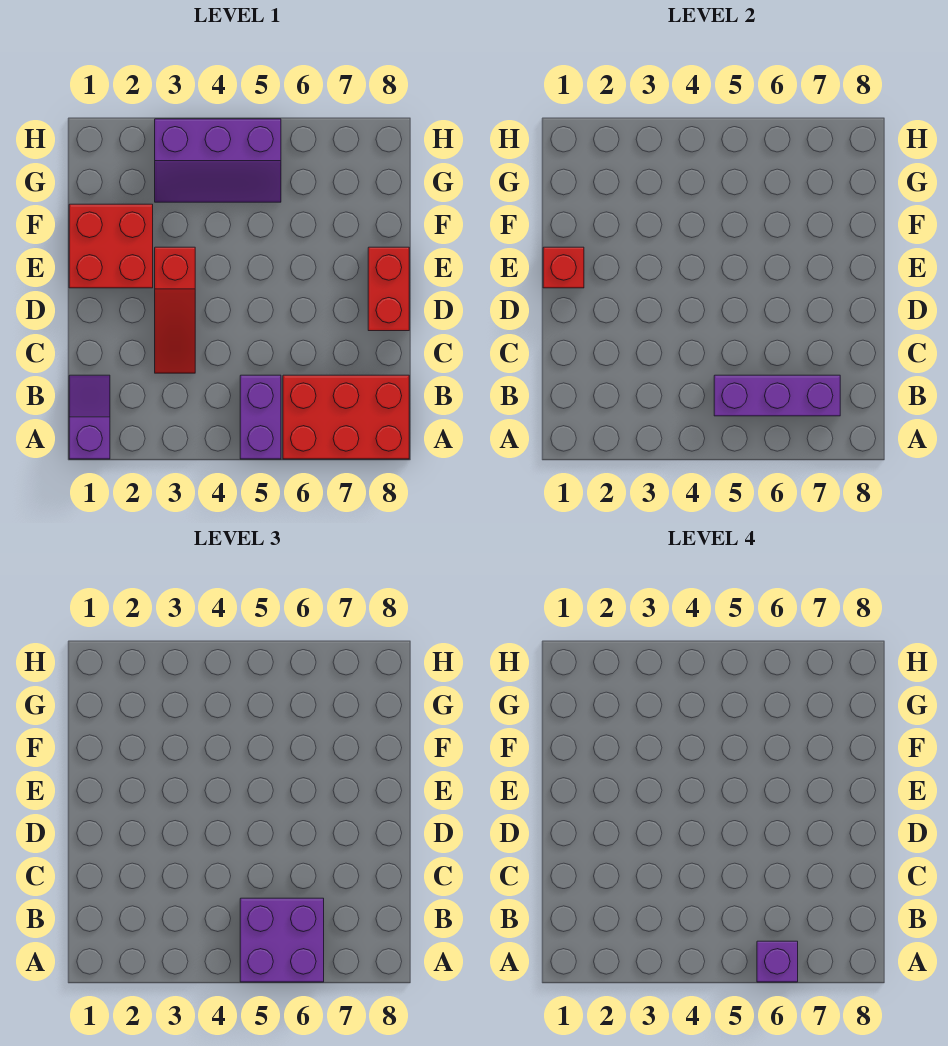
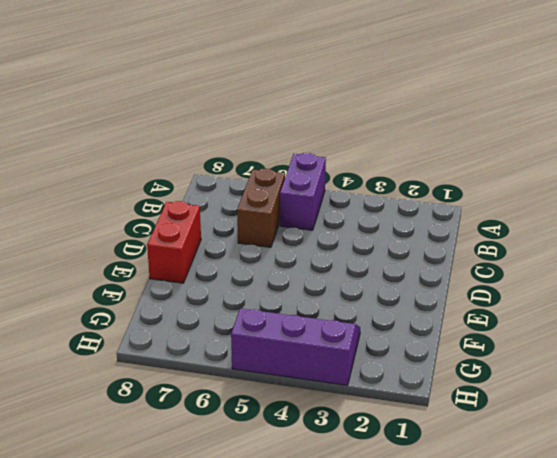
brown brick B6:C6 level 1 -> red brick A6:B8 level 1
none -> purple slope A1:B1 level 1 top A
none -> red slope C3:E3 level 1 top E

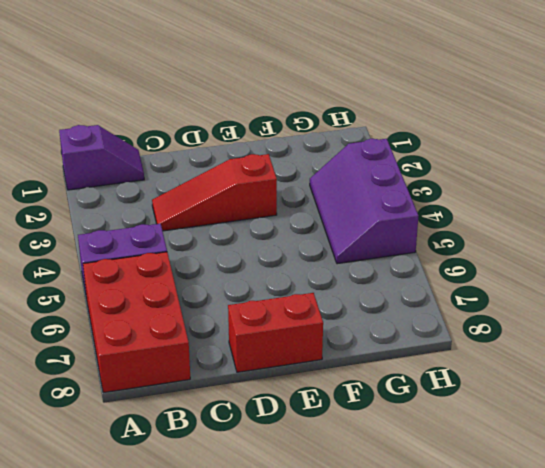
none -> red brick E1:F2 level 1
none -> purple brick B5:B7 level 2

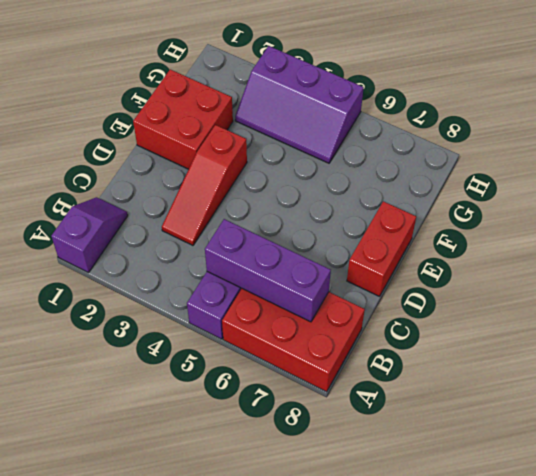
none -> red brick E1 level 2
none -> purple brick A5:B6 level 3

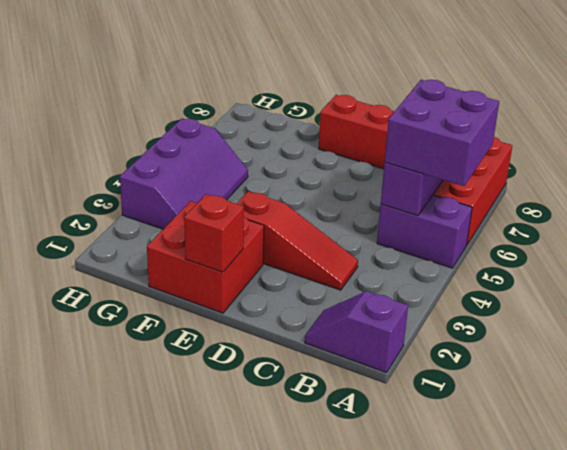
none -> purple brick A6 level 4

